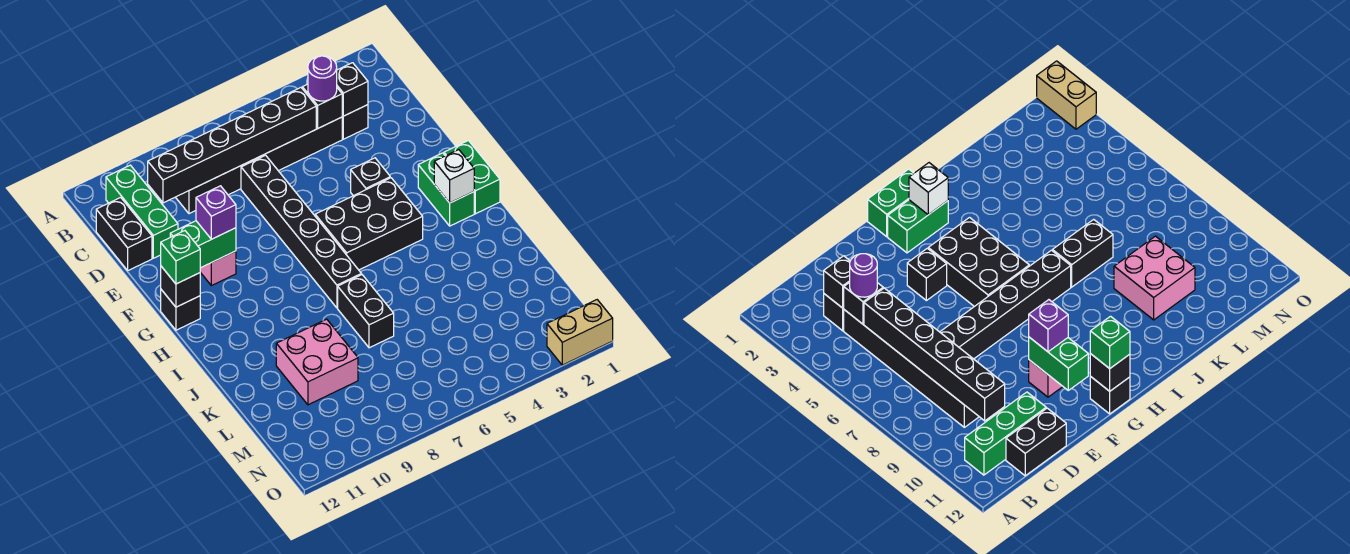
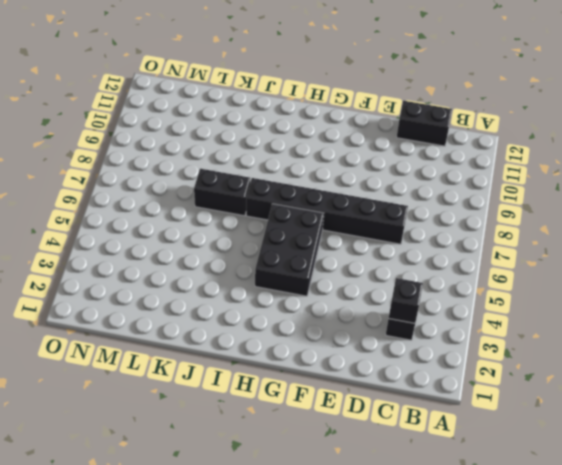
none -> green brick B11:D11 level 1
none -> black brick C4:C9 level 1
none -> black brick F4 level 1

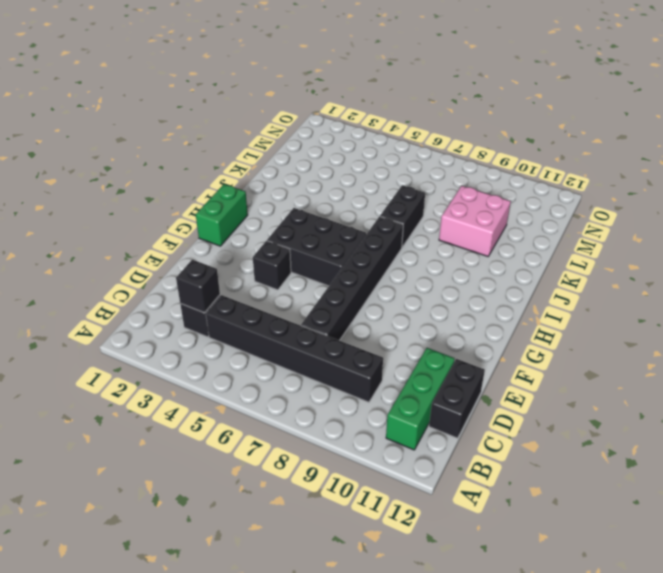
none -> pink brick F10 level 1
none -> green brick G2:H2 level 1
none -> black brick G12 level 1

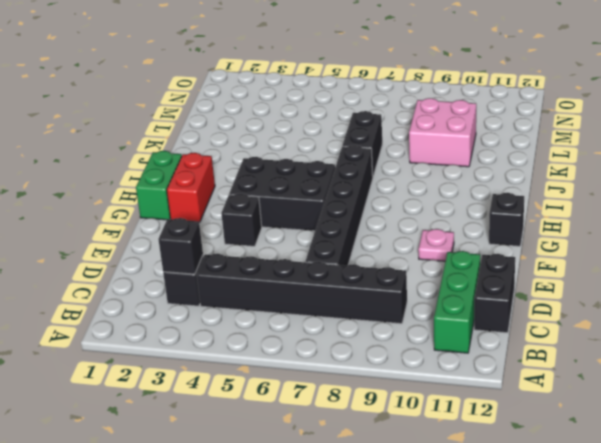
pink plate F10 level 1 -> pink brick F10 level 1
red brick G2:H2 level 1 -> green brick G2:H2 level 1
none -> tan brick O1:O2 level 1
none -> black brick C4 level 2
none -> black brick C5:C10 level 2

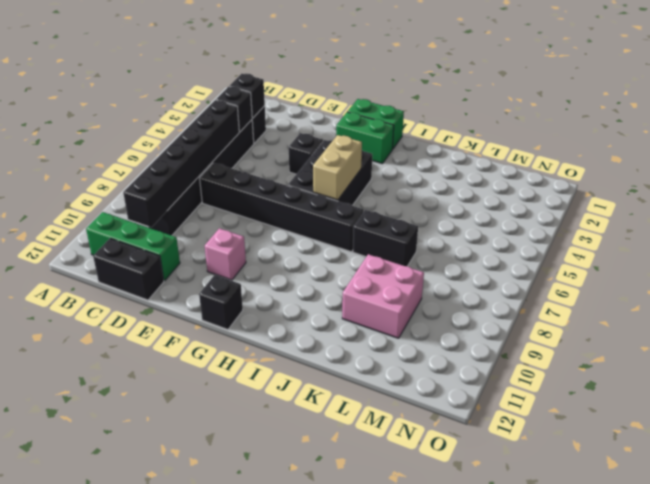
tan brick H5:H6 level 2 -> tan brick O1:O2 level 1
none -> green brick F10:F11 level 2
none -> black brick G12 level 2
none -> white brick H2 level 2

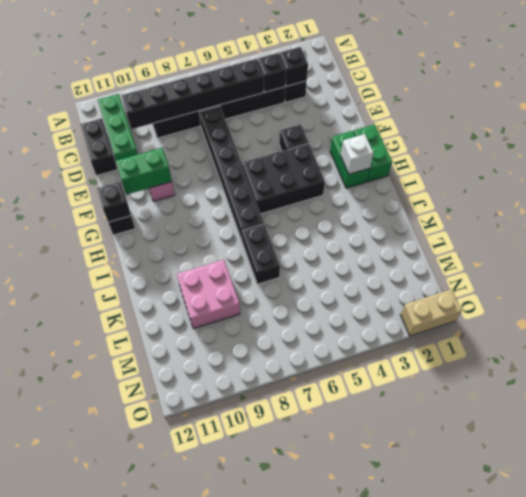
none -> purple round brick C4 level 3
none -> purple brick F10 level 3
none -> green brick G12 level 3

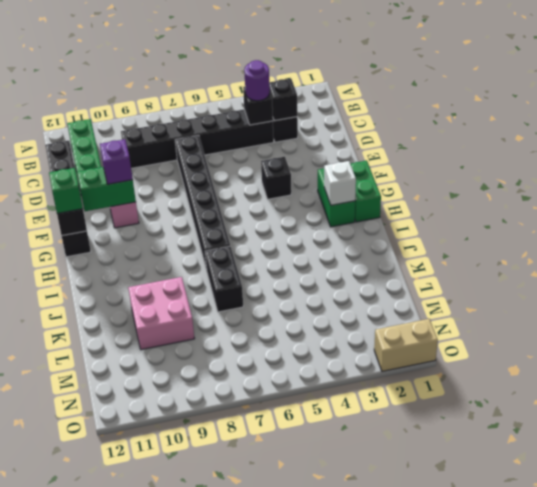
none -> black brick G4:H6 level 1
none -> black brick C5:C10 level 2

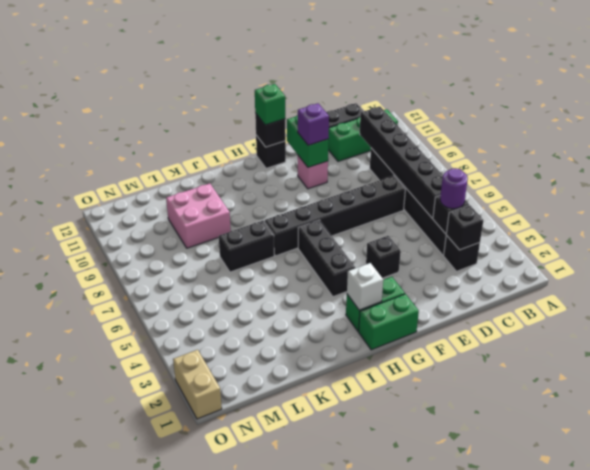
black brick H4:H6 level 1 -> black brick G4:H6 level 1

